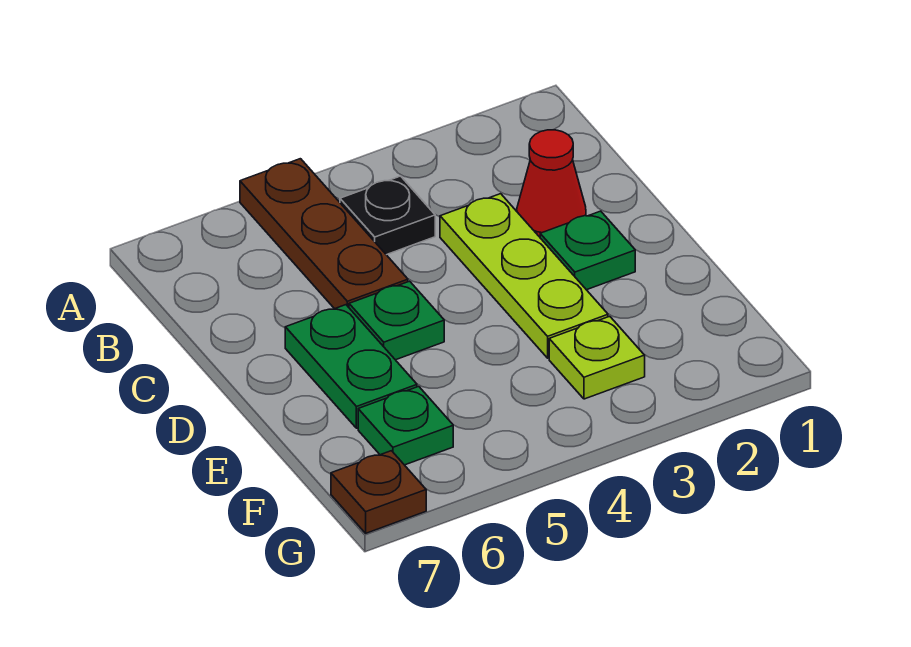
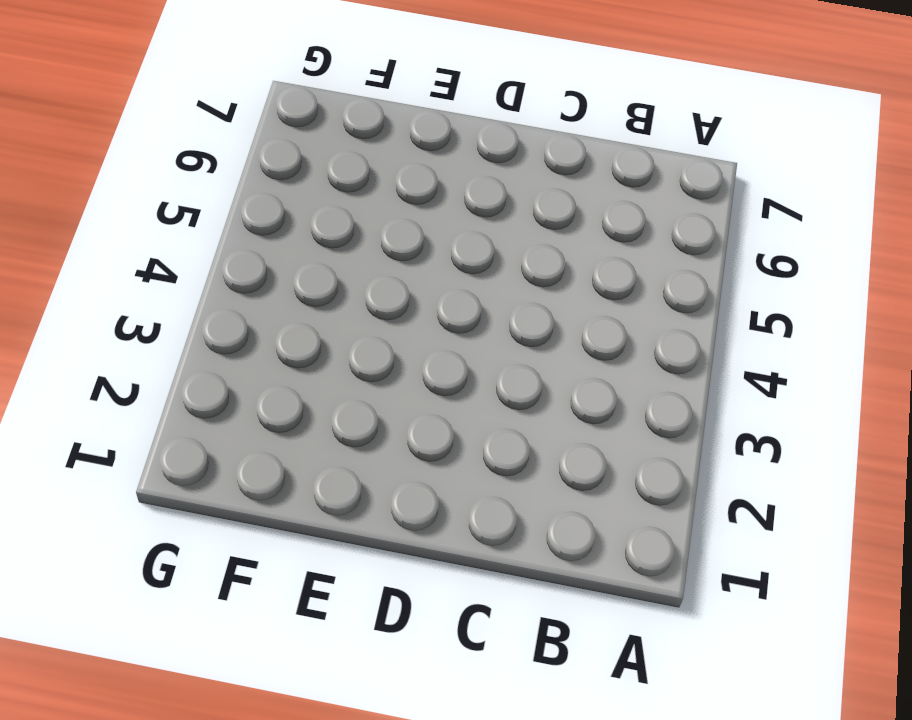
none -> brown plate A5:C5 level 1
none -> black plate B4 level 1

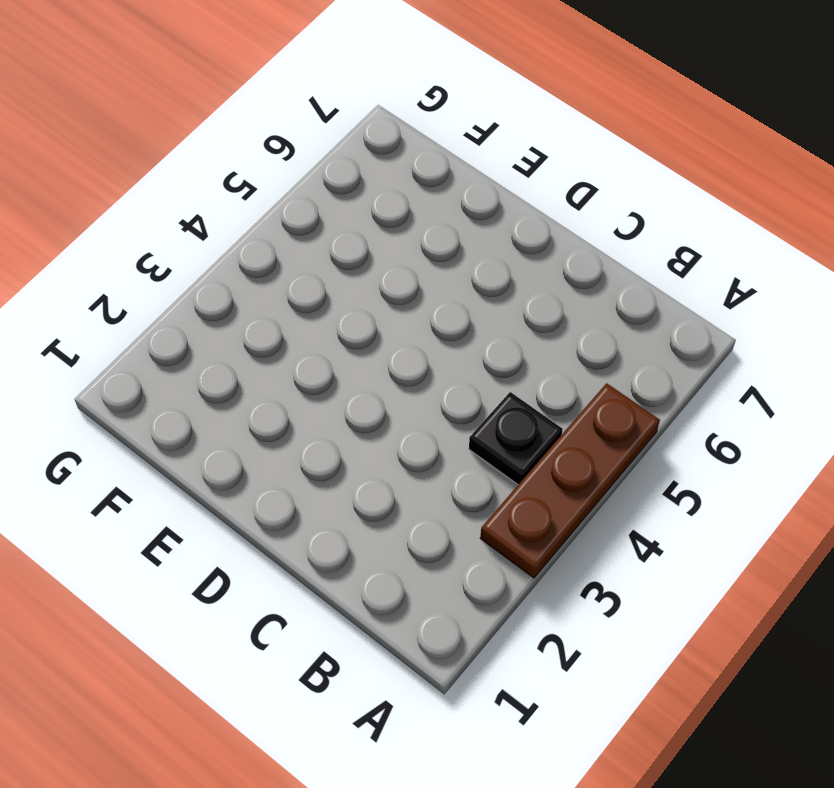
brown plate A3:A5 level 1 -> brown plate A5:C5 level 1
none -> red cone C2 level 1
none -> lime plate C3:E3 level 1

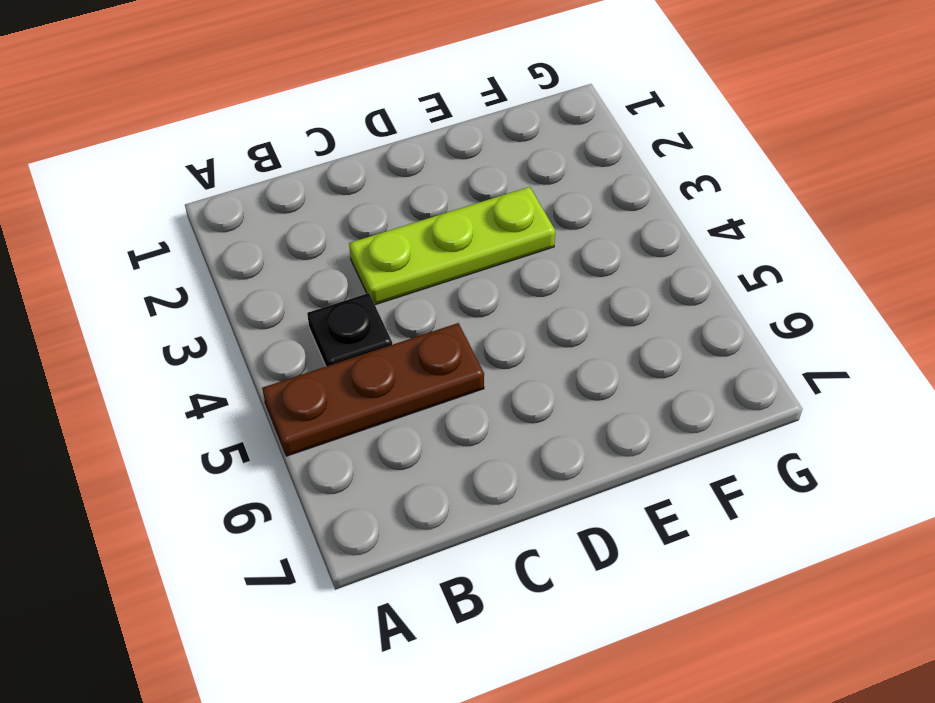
none -> red cone C2 level 1
none -> green plate D2 level 1

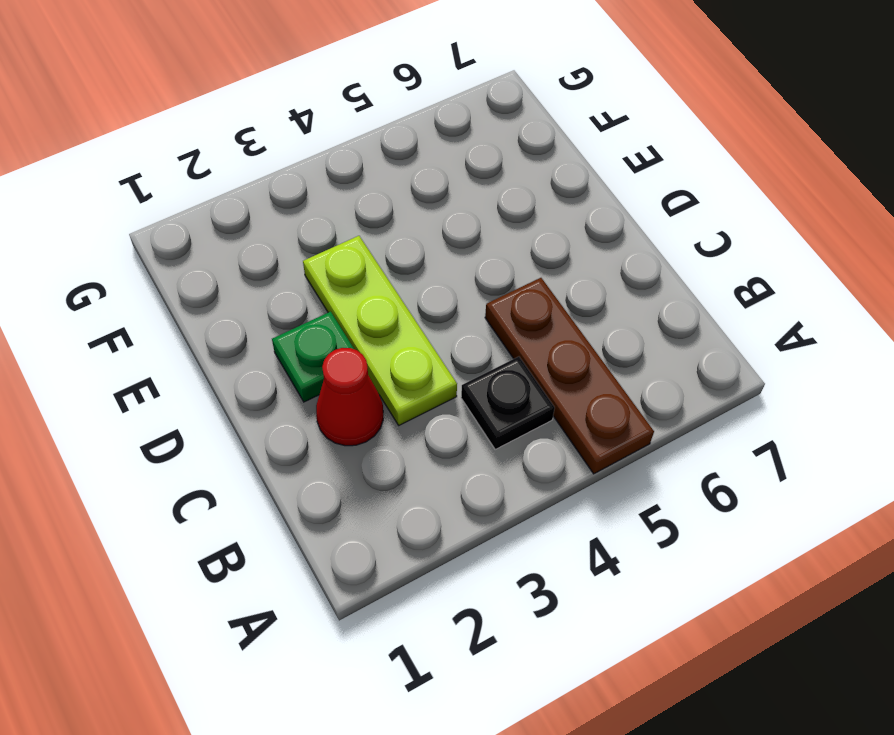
none -> green plate D5 level 1
none -> green plate D6:E6 level 1

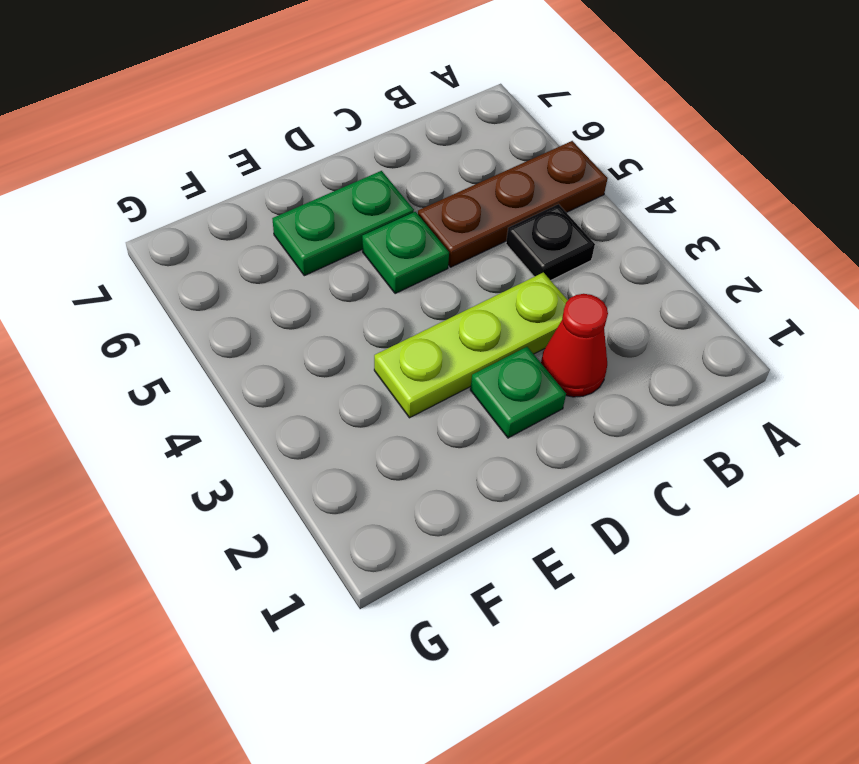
none -> lime plate F3 level 1
none -> green plate F6 level 1

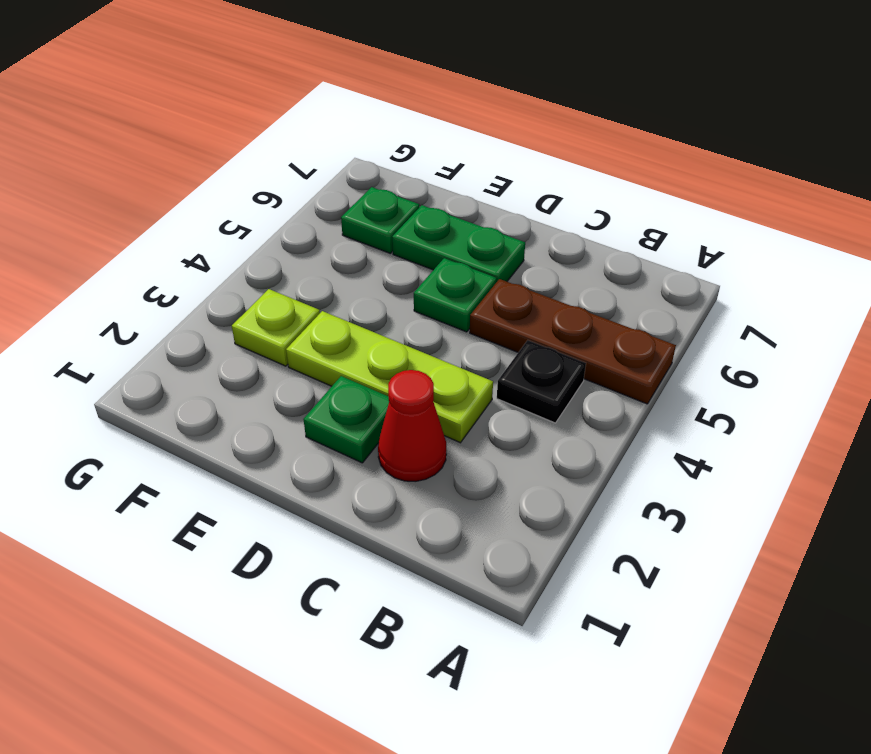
none -> brown plate G7 level 1

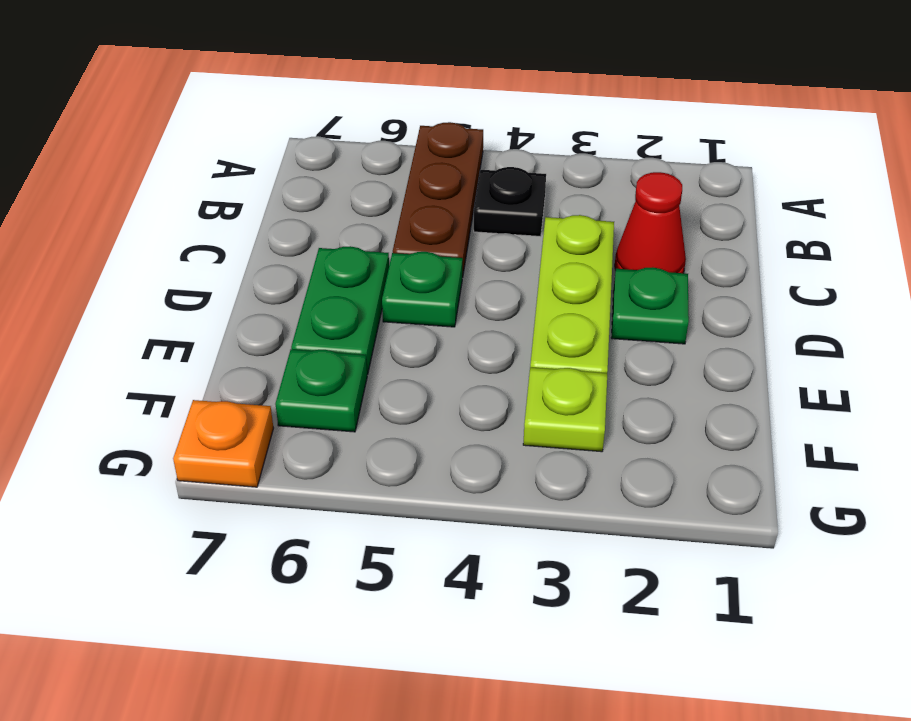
orange plate G7 level 1 -> brown plate G7 level 1

